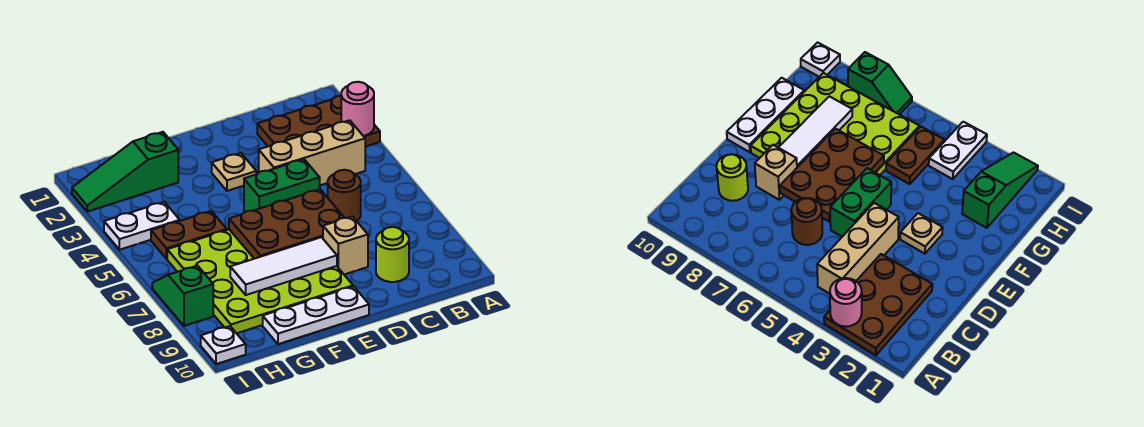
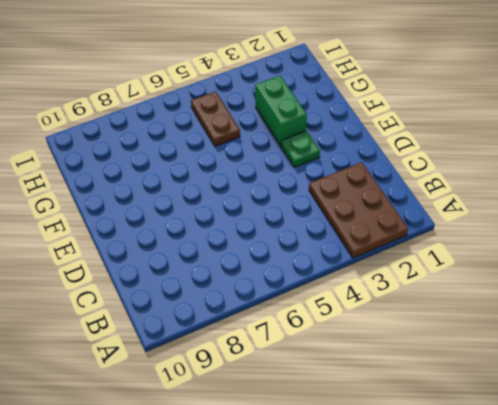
green plate E3 level 1 -> tan plate E3 level 1
green brick F3:G3 level 1 -> green brick D5:E5 level 1
none -> tan brick B4:D4 level 1
none -> brown round brick C6 level 1
none -> lime round brick C9 level 1

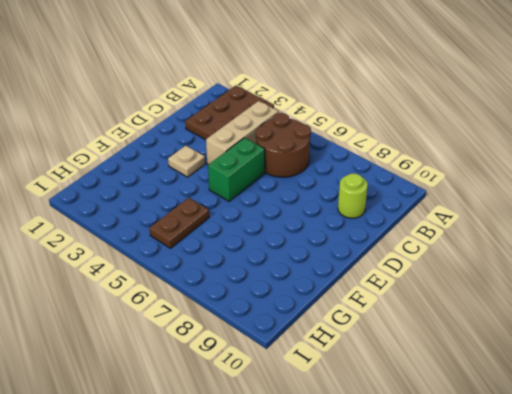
brown round brick B5:C6 level 1 -> brown round brick C6 level 1
none -> tan brick D8 level 1
none -> lime plate E6:H9 level 1
none -> white plate E10:G10 level 1

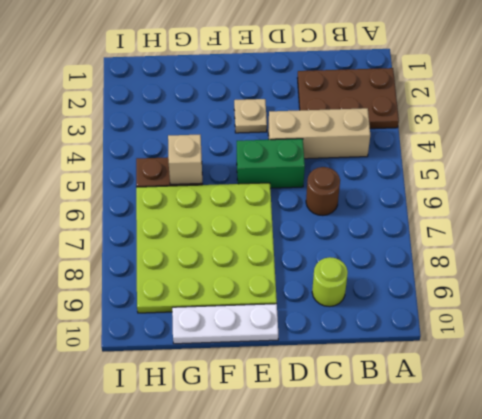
tan brick G5 level 2 -> tan brick D8 level 1
none -> green slope G2:I2 level 1 top G
none -> white plate H4:I4 level 1
none -> green slope I7:I8 level 1 top 8

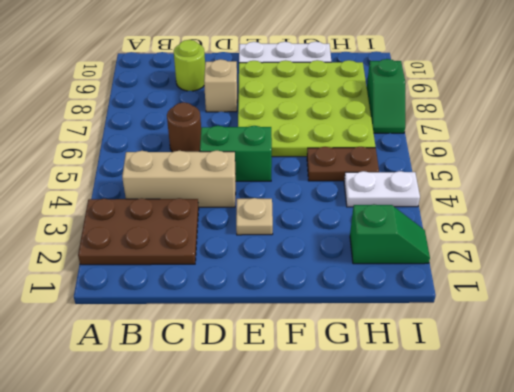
green slope H2:I2 level 1 top H -> green slope G2:I2 level 1 top G
none -> white plate I10 level 1
none -> pink round brick A3 level 2
none -> brown plate D6:F7 level 2

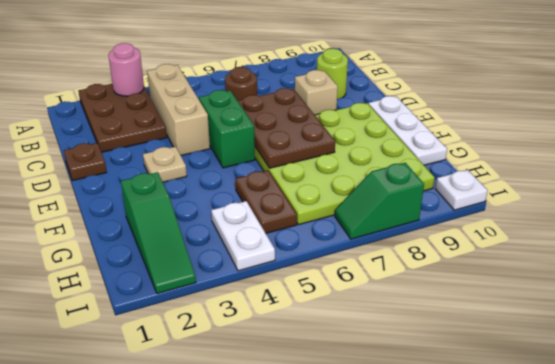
brown plate D1 level 1 -> none
none -> white tile E8:G8 level 2

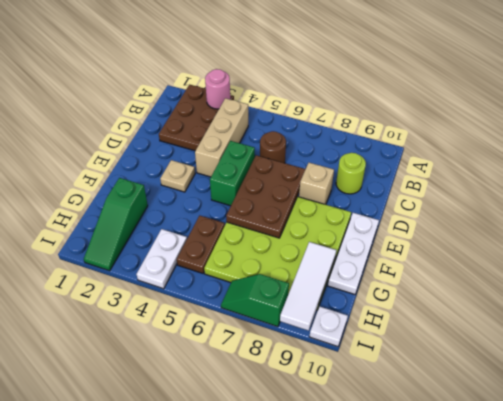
white tile G9:I9 level 2 -> white tile E8:G8 level 2

